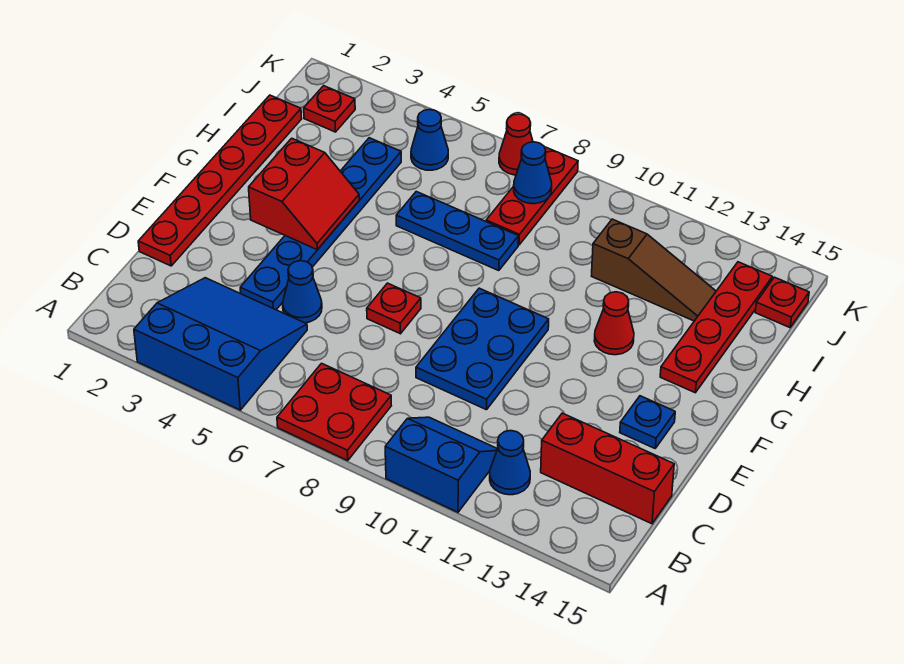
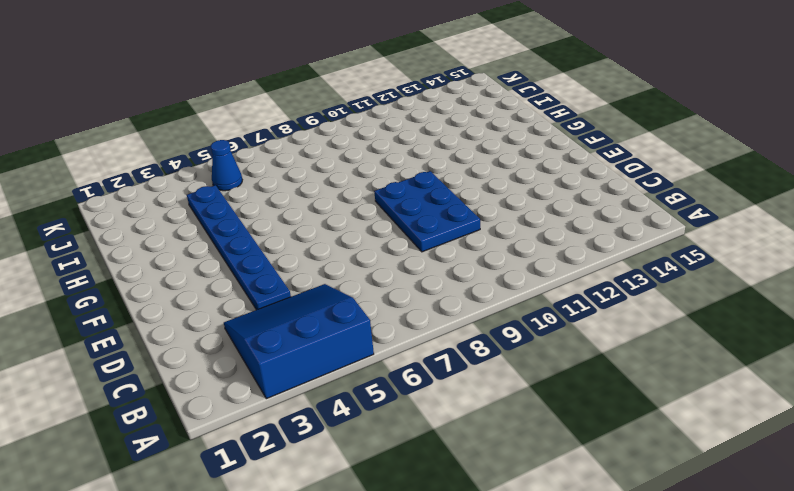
none -> red plate A7:B8 level 1
none -> blue slope A10:B11 level 1 top A
none -> blue cone B12 level 1

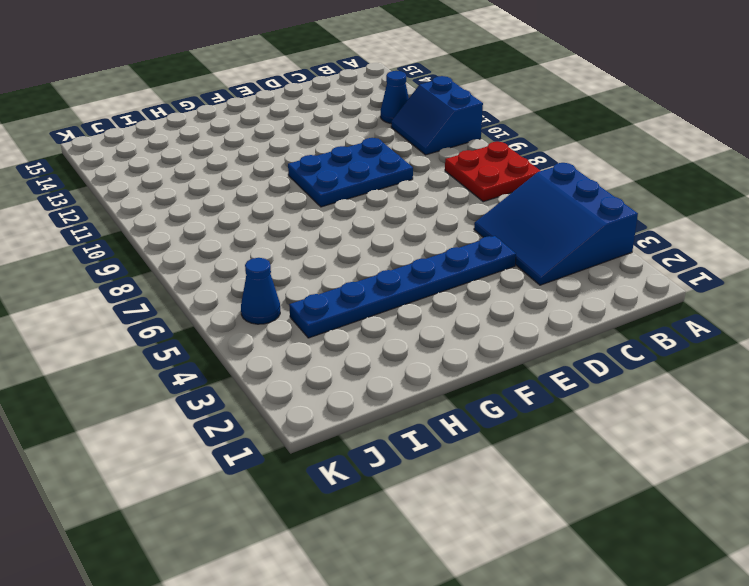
none -> red brick C13:C15 level 1
none -> red plate D1:I1 level 1
none -> blue cone D5 level 1

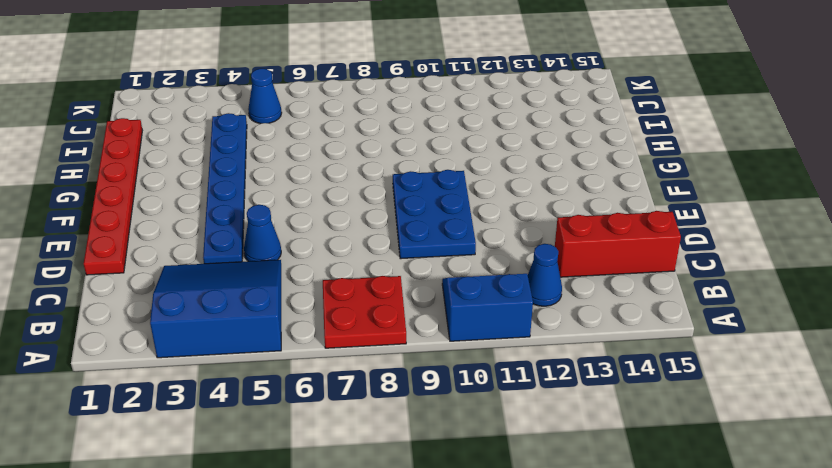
none -> red plate E7 level 1
none -> blue plate E14 level 1
none -> red cone G12 level 1

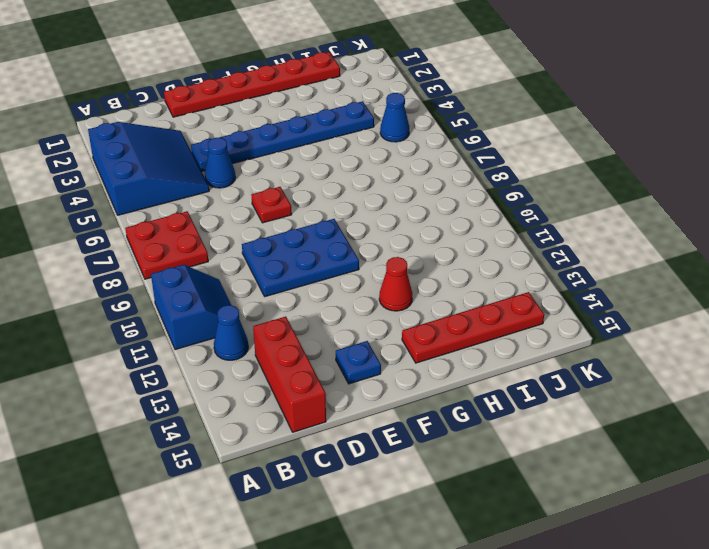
none -> blue plate H6:H8 level 1
none -> red plate I8:K8 level 1
none -> brown slope I11:I13 level 1 top 11

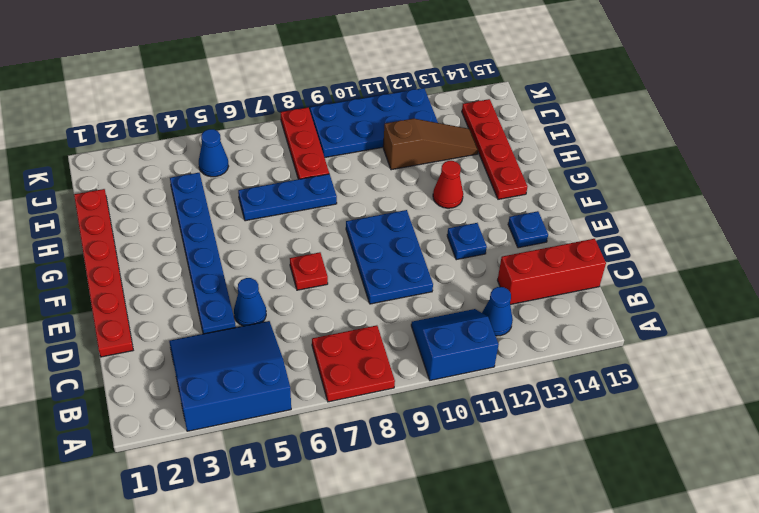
blue plate E12 level 1 -> none
blue plate J9:K12 level 1 -> none
none -> red plate J2 level 1
none -> red plate J15 level 1
none -> red cone K7 level 1

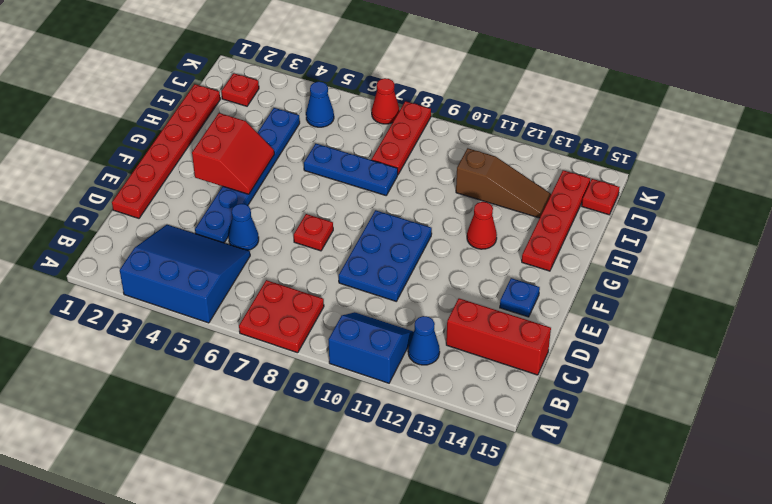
none -> blue cone J8 level 2

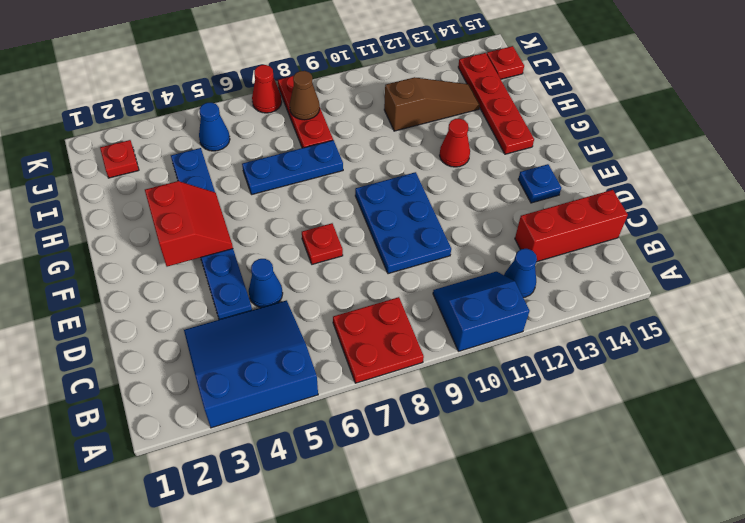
brown cone J8 level 2 -> blue cone J8 level 2
none -> red plate D1:I1 level 1

